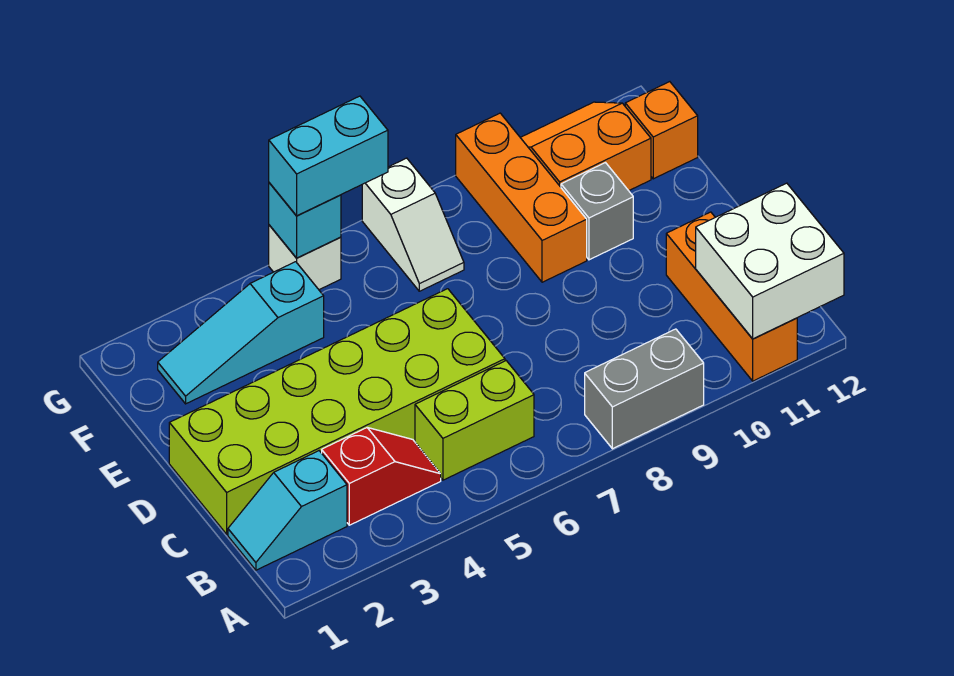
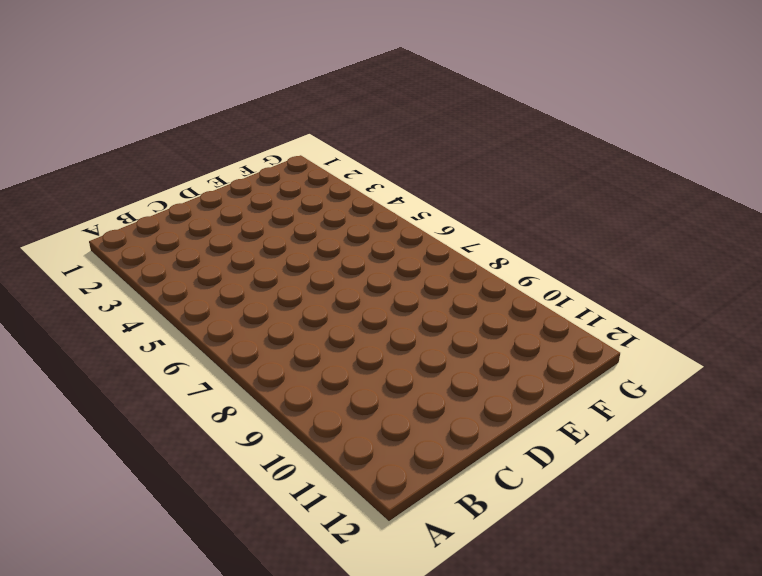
none -> grey brick A8:A9 level 1
none -> orange brick A11:C11 level 1
none -> cyan slope B1:B2 level 1 top 2

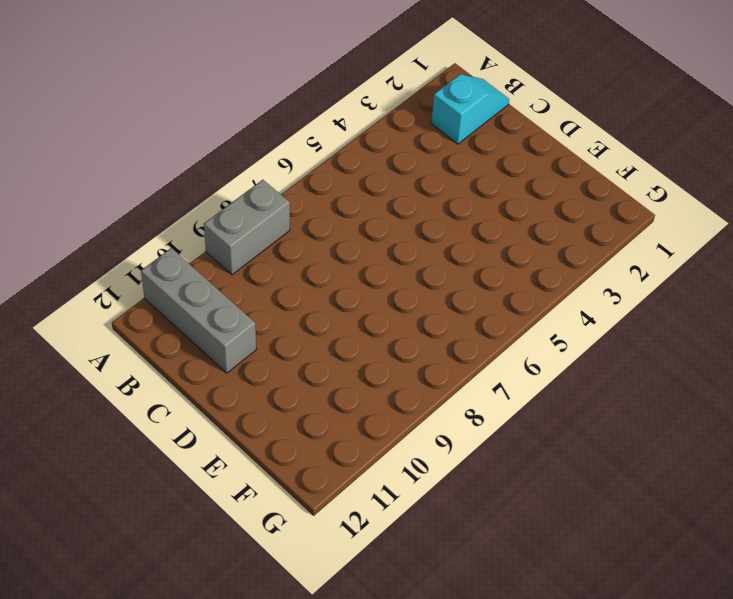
grey brick A11:C11 level 1 -> orange brick A11:C11 level 1
none -> red slope B3:B4 level 1 top 3
none -> lime brick B5:B6 level 1
none -> lime brick C1:D6 level 1

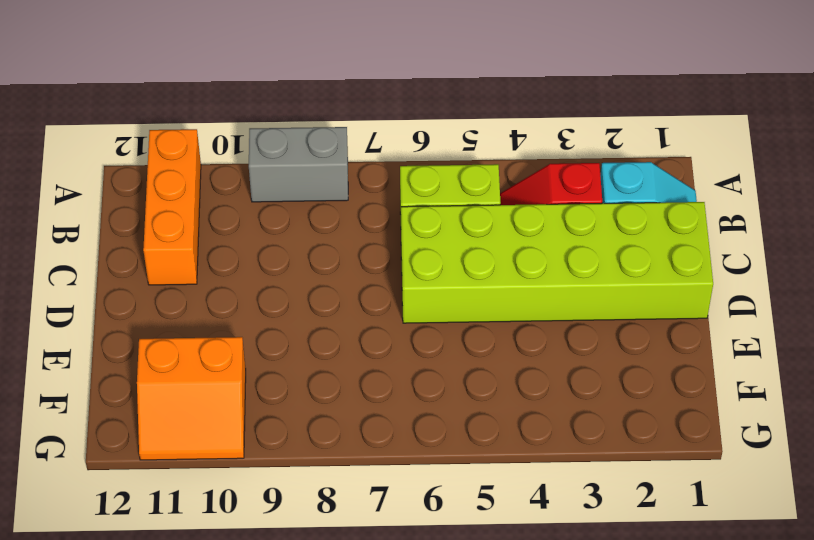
none -> orange brick E9:G9 level 1
none -> grey brick E10 level 1
none -> cyan slope F2:F4 level 1 top 4

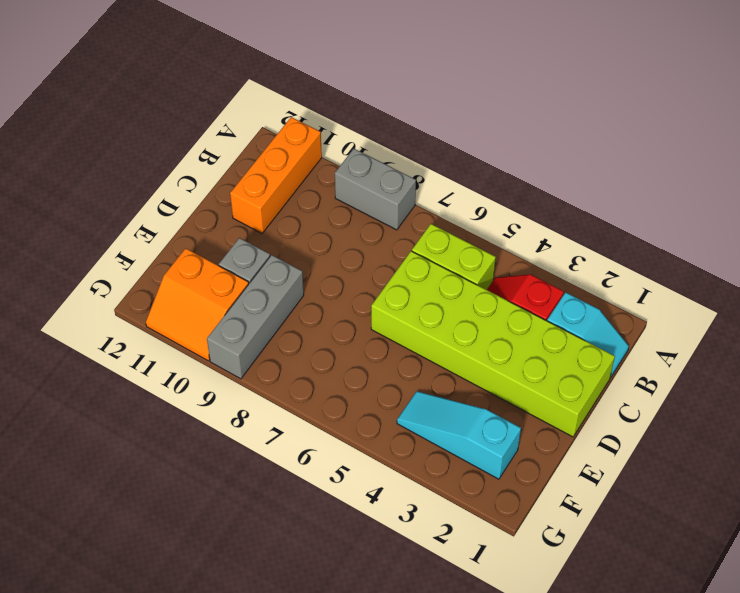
grey brick E9:G9 level 1 -> orange brick E9:G9 level 1
cyan slope F2:F4 level 1 top 2 -> cyan slope F2:F4 level 1 top 4
none -> white slope F7:G7 level 1 top G
none -> orange brick F12 level 1
none -> white brick G5 level 1

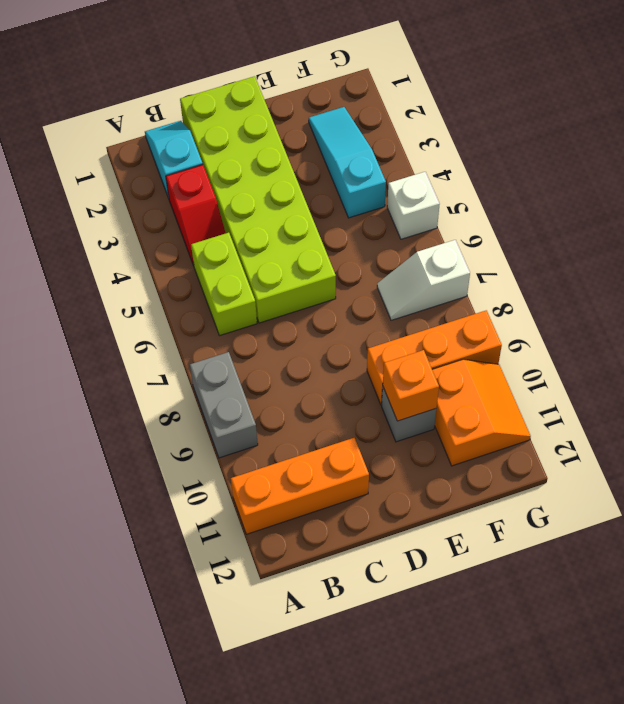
orange brick E10 level 2 -> orange brick F12 level 1
none -> white brick A11:B12 level 2
none -> cyan brick G5 level 2
none -> cyan brick G5:G6 level 3

